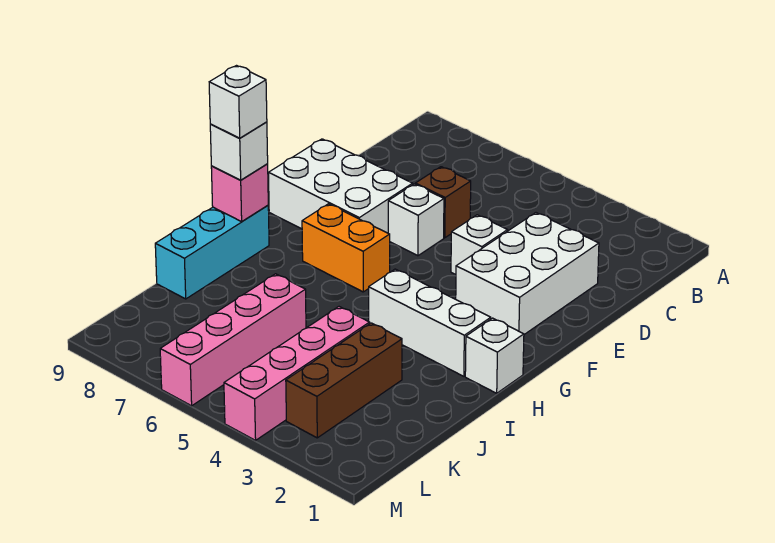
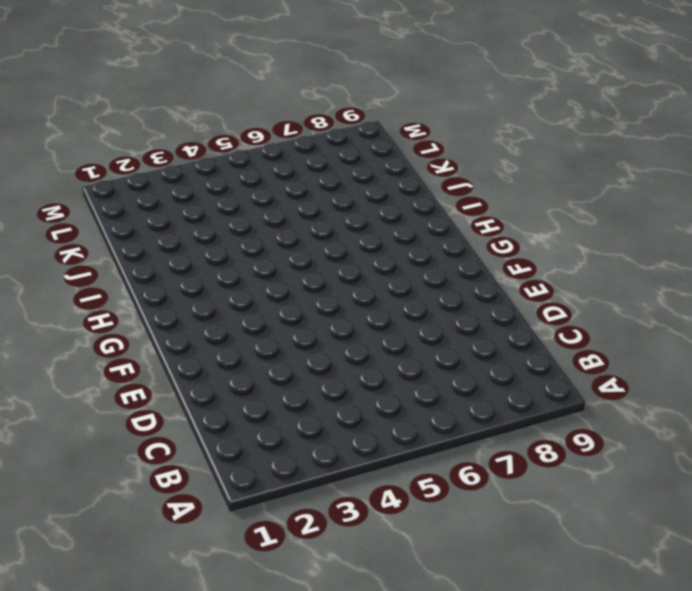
none -> white brick D2:F3 level 1
none -> brown brick D6 level 1
none -> white brick E4 level 1

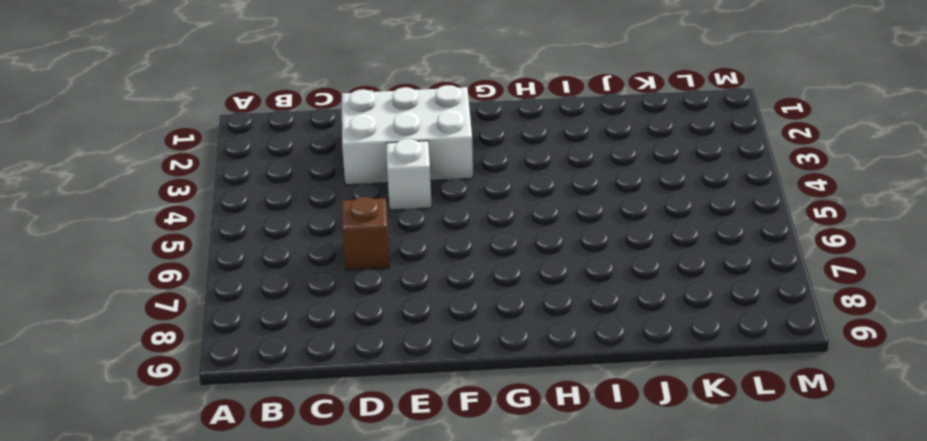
none -> white brick E6 level 1
none -> white brick E7:F9 level 1
none -> orange brick G6:G7 level 1

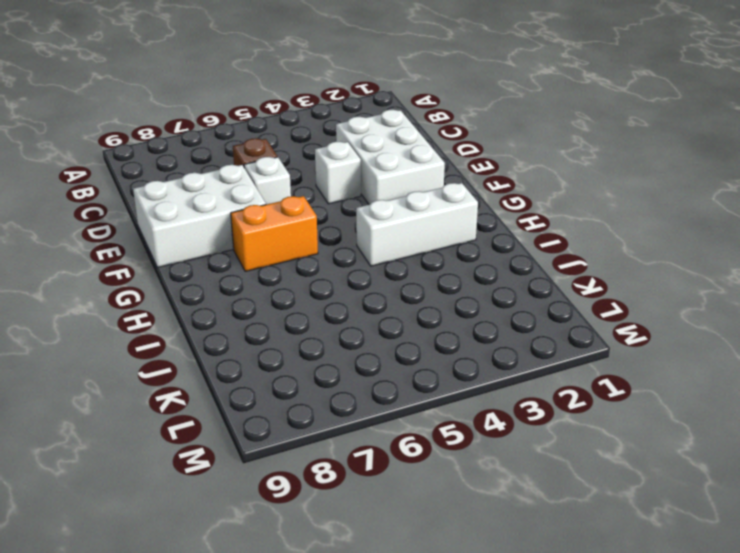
none -> white brick H1 level 1
none -> cyan brick H9:J9 level 1
none -> brown brick J3:L3 level 1

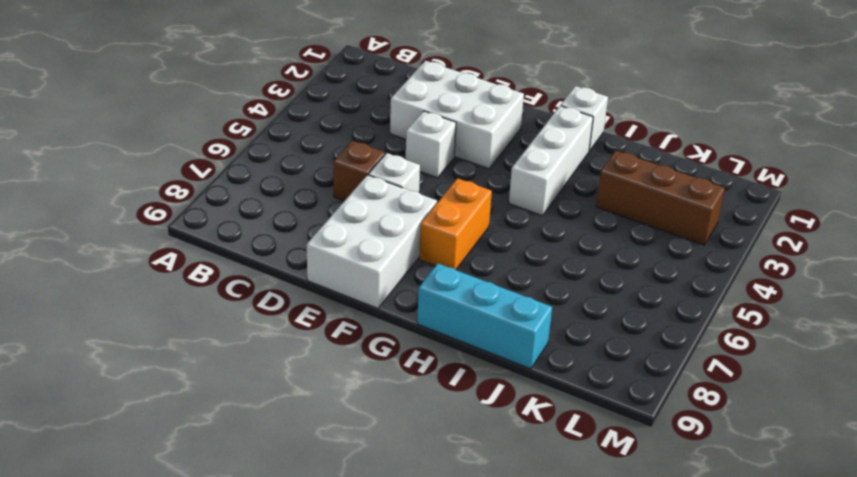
none -> pink brick J4:M4 level 1
none -> pink brick J6:M6 level 1
none -> pink brick H9 level 2

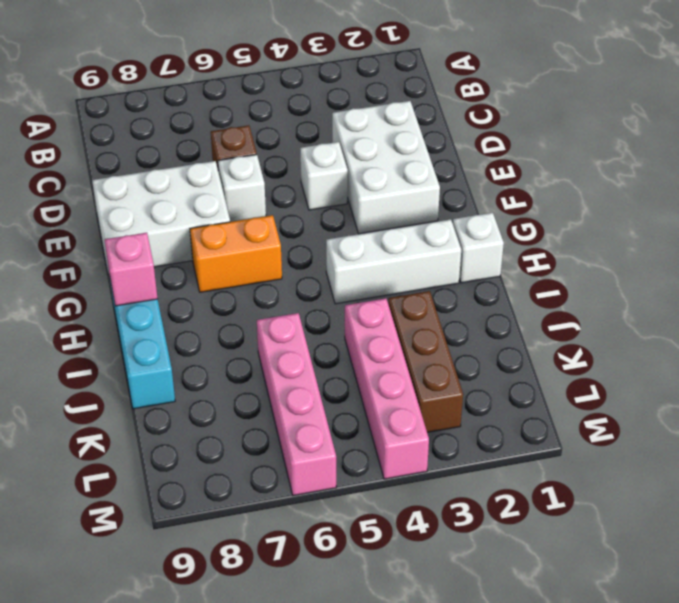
none -> white brick H9 level 3
none -> white brick H9 level 4

